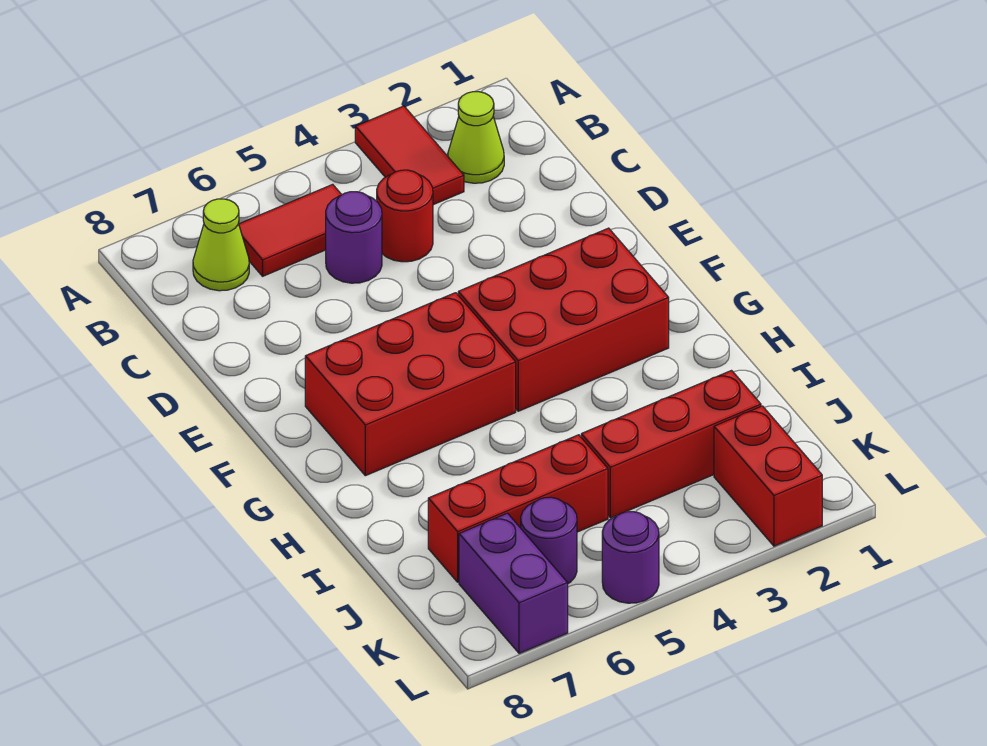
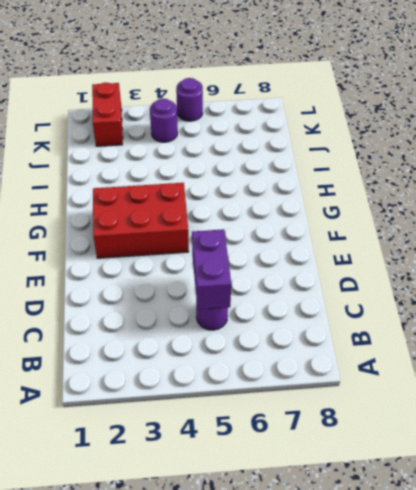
purple brick C5:D5 level 2 -> purple brick K7:L7 level 1
purple round brick K4 level 1 -> purple round brick K6 level 1
none -> red tile A3:B3 level 1
none -> lime cone B2 level 1
none -> red tile B5:B6 level 1

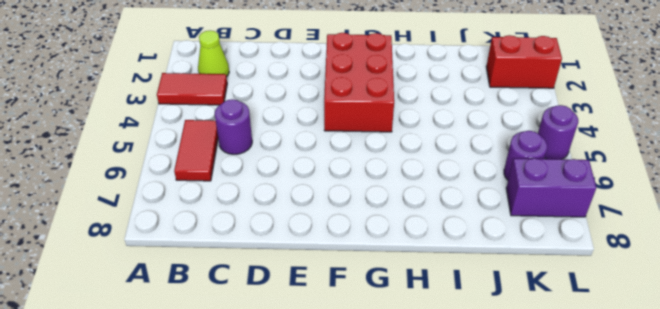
none -> lime cone B7 level 1
none -> red round brick C4 level 1
none -> red brick F5:G7 level 1

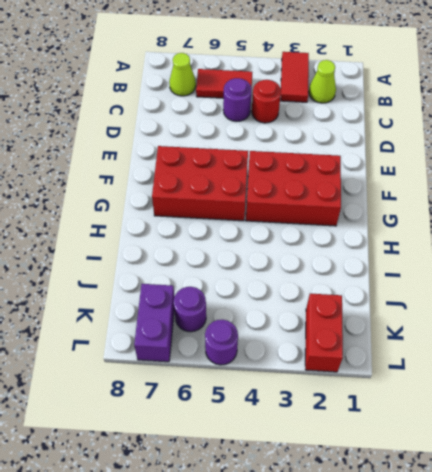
none -> red brick J2:J4 level 1
none -> red brick J5:J7 level 1

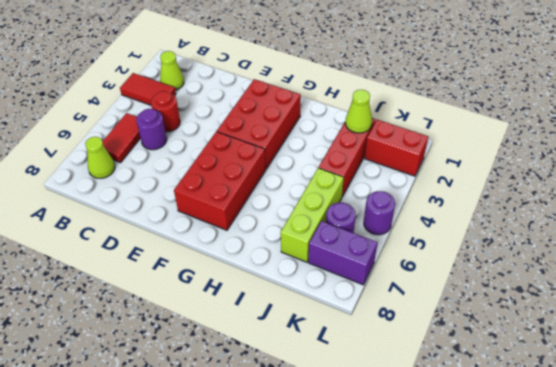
lime cone J2 level 2 -> none
lime brick J5:J7 level 1 -> red brick J5:J7 level 1

